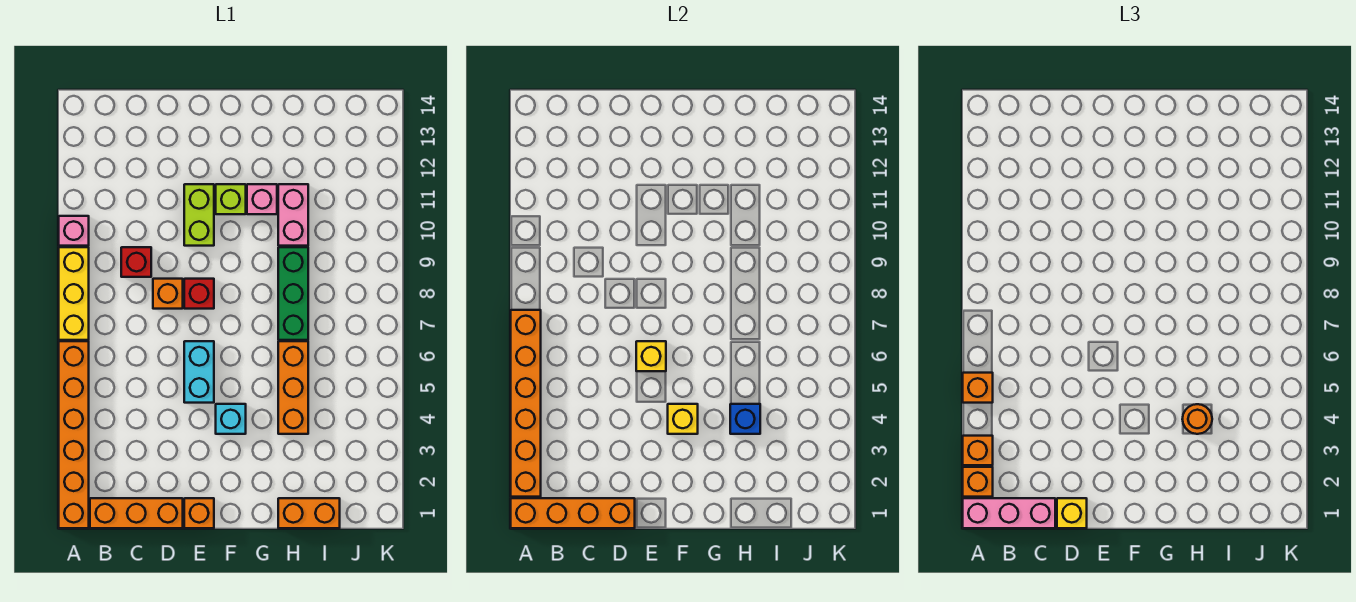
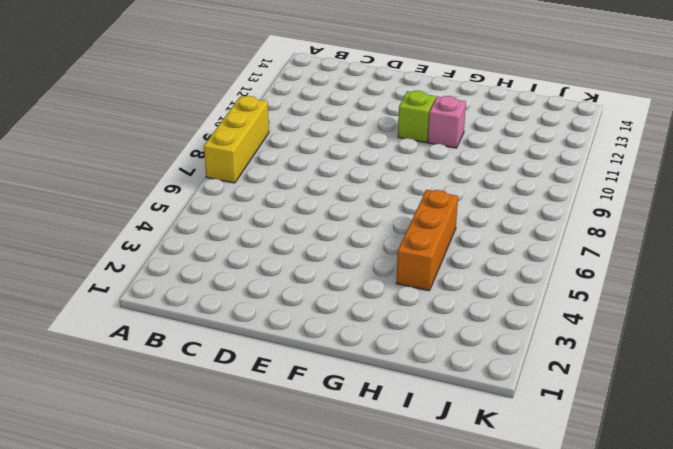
none -> orange brick A1:A6 level 1
none -> pink brick A10 level 1
none -> orange brick B1:D1 level 1

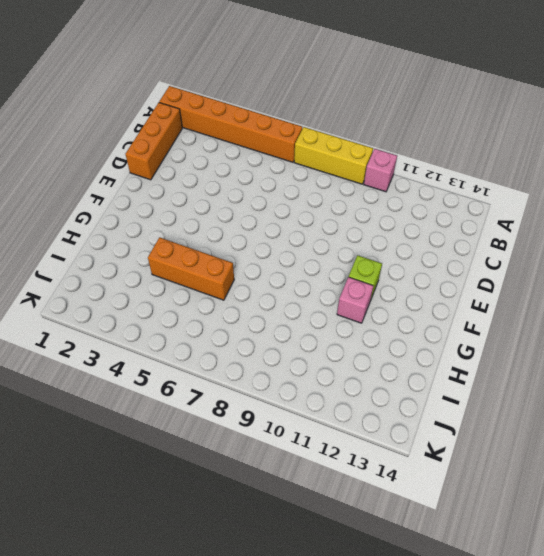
none -> red brick C9 level 1
none -> orange brick D8 level 1
none -> orange brick E1 level 1

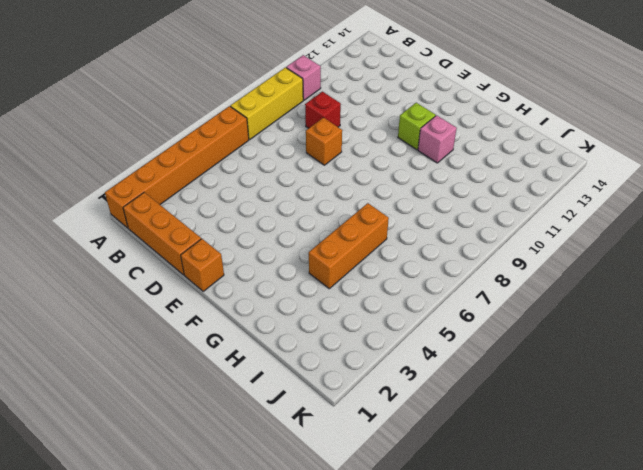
none -> cyan brick E5:E6 level 1
none -> red brick E8 level 1
none -> lime brick E10:E11 level 1

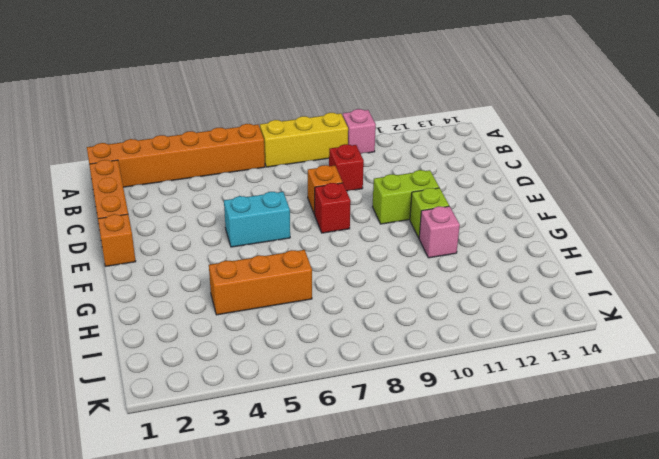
none -> cyan brick F4 level 1
none -> orange brick H1:I1 level 1
none -> green brick H7:H9 level 1

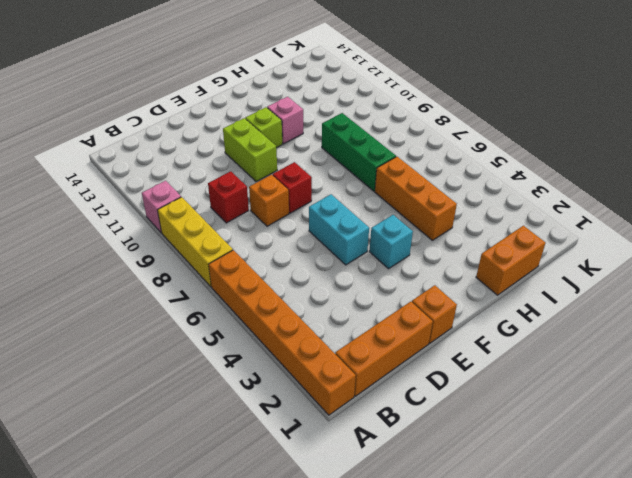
none -> pink brick H10:H11 level 1
none -> orange brick A1:D1 level 2
none -> orange brick A2:A7 level 2

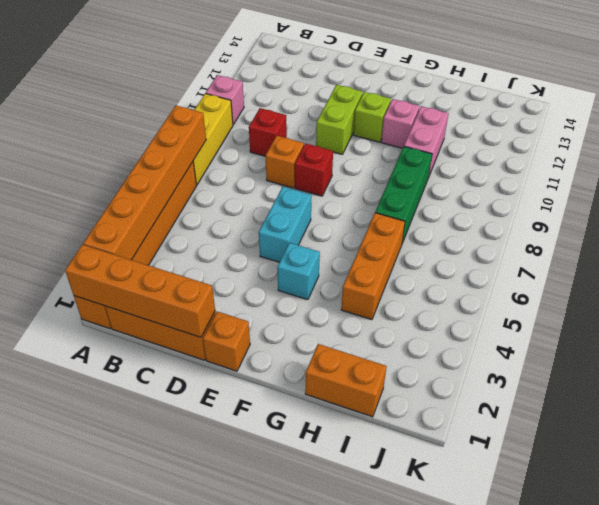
none -> yellow brick E6 level 2
none -> yellow brick F4 level 2
none -> blue brick H4 level 2

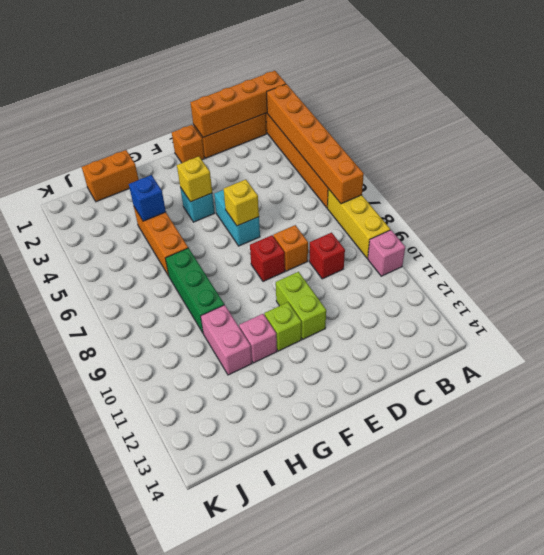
none -> pink brick A1:C1 level 3
none -> orange brick A2 level 3
none -> orange brick A3 level 3

